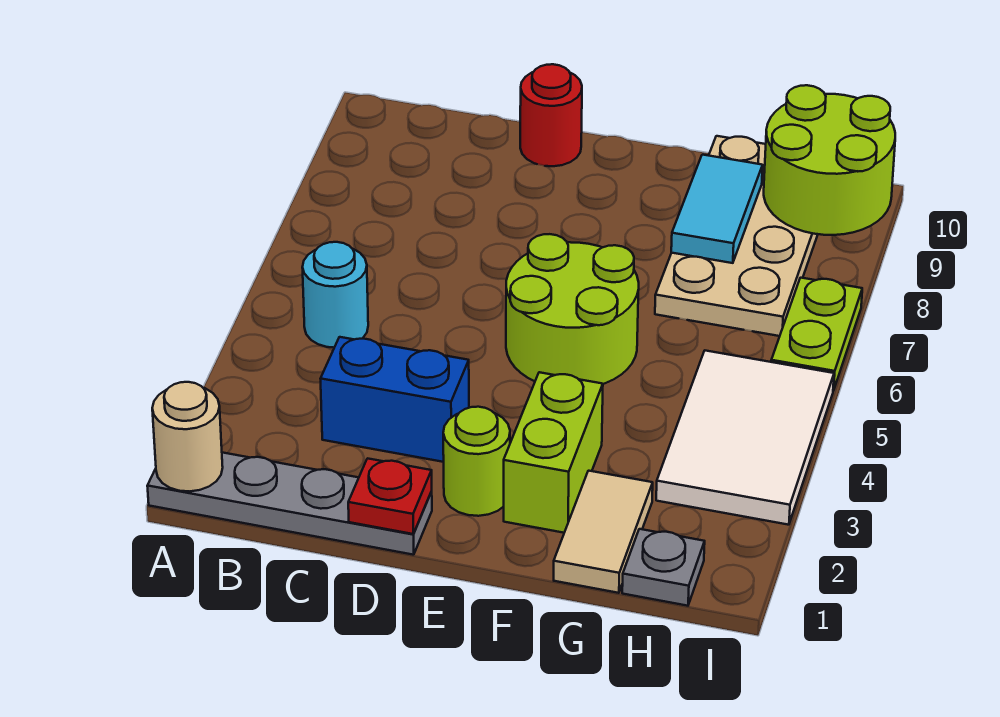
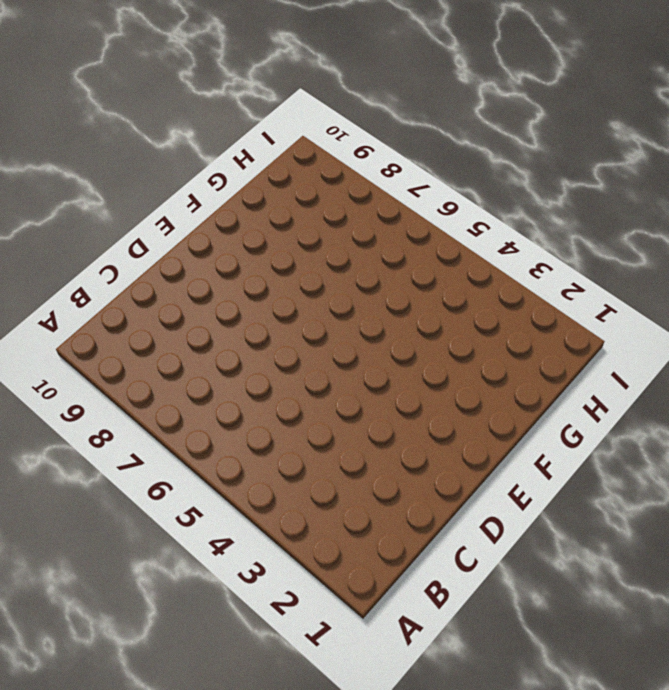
none -> grey plate A1:D1 level 1
none -> cyan round brick B5 level 1
none -> blue brick C3:D3 level 1

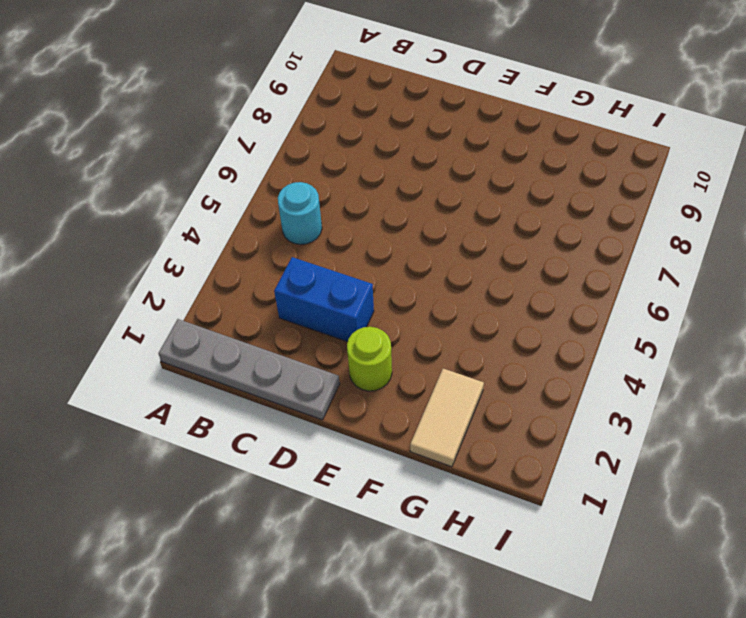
none -> red round brick D10 level 1
none -> lime round brick E5:F6 level 1
none -> lime brick F2:F3 level 1

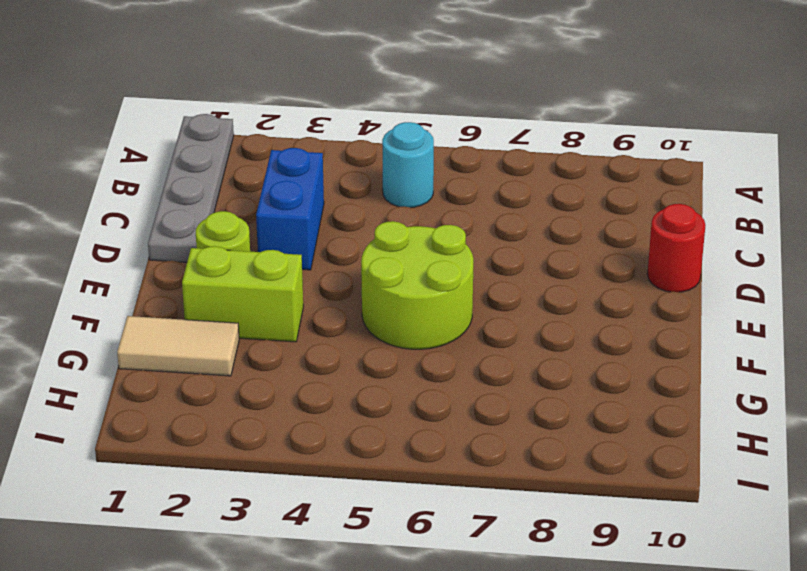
none -> tan plate G7:H10 level 1
none -> grey plate H1 level 1
none -> white tile H3:I5 level 1

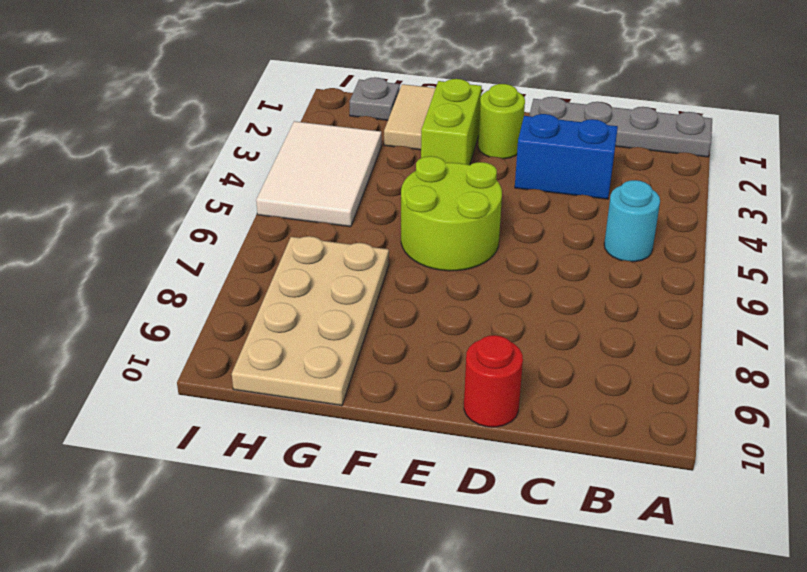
none -> lime plate I6:I7 level 1
none -> tan round brick A1 level 2
none -> red plate D1 level 2

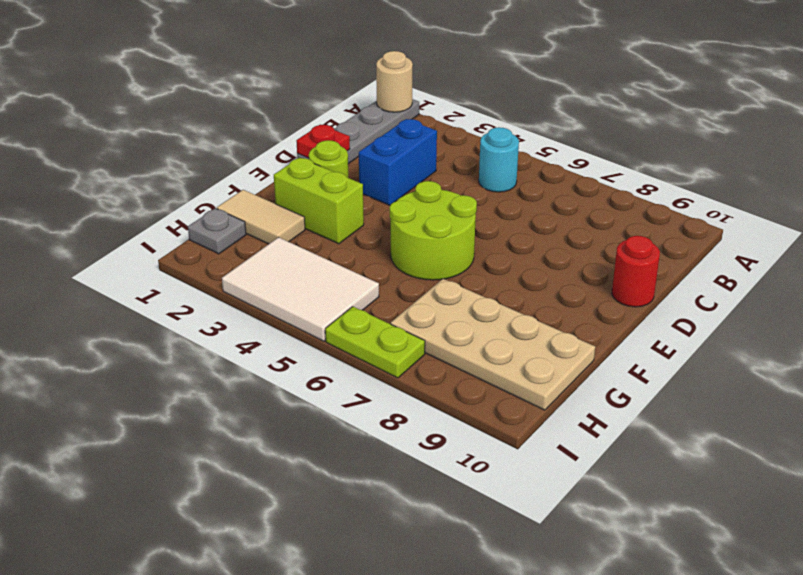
none -> cyan tile G8:G9 level 2
none -> lime round brick H9:I10 level 2

